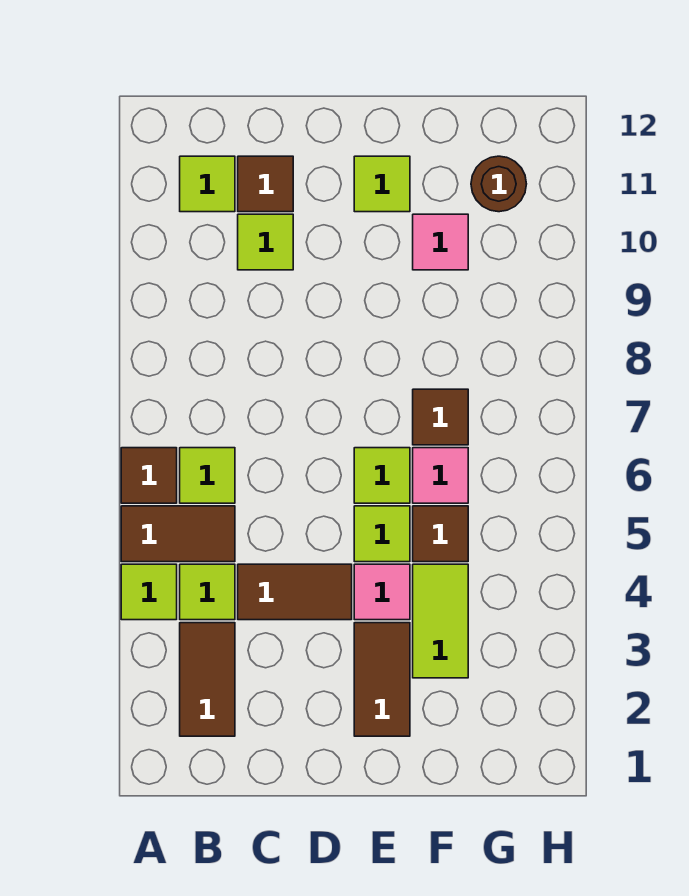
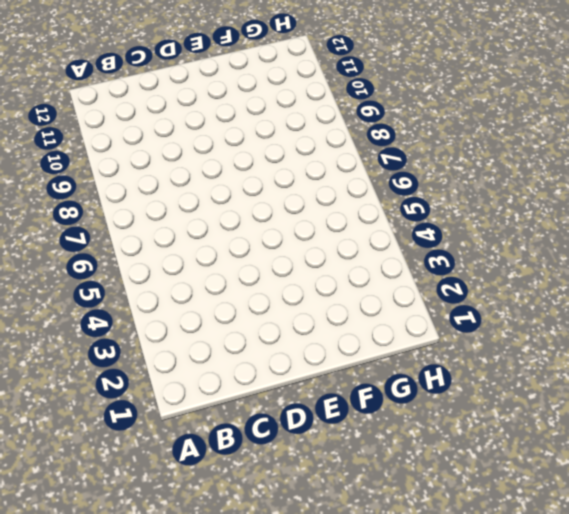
none -> lime tile A4 level 1
none -> brown tile A5:B5 level 1
none -> brown tile A6 level 1

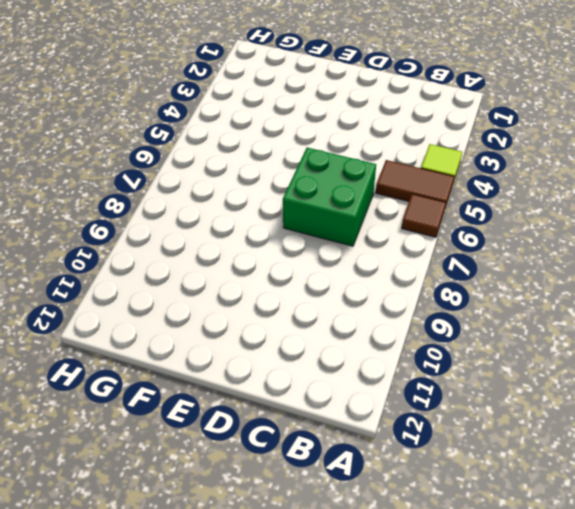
green brick C6:D7 level 1 -> none
none -> brown tile B2:B3 level 1
none -> lime tile B4 level 1
none -> lime tile B6 level 1

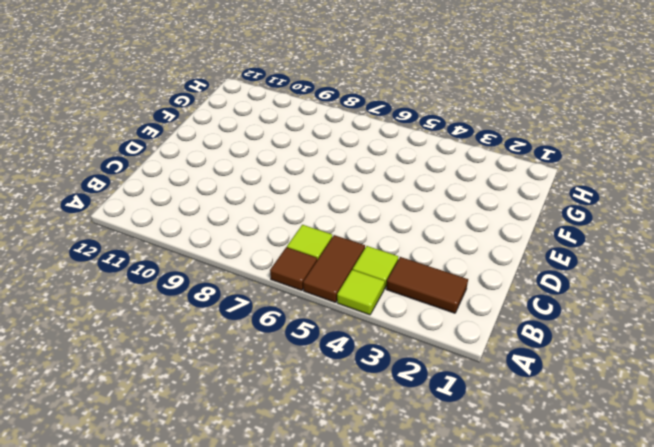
none -> lime tile B11 level 1
none -> brown tile C4:D4 level 1
none -> lime tile C10 level 1

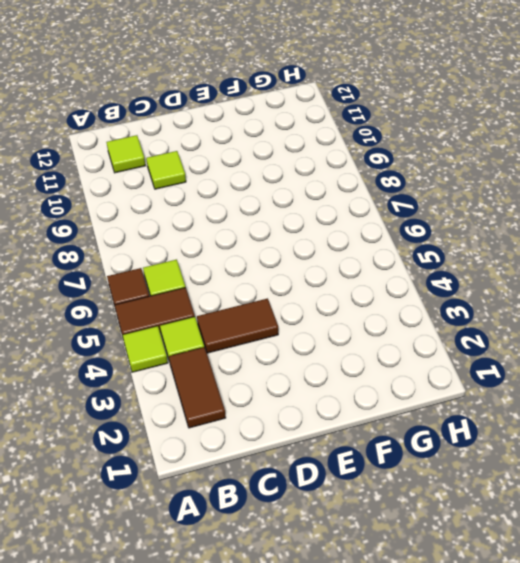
none -> brown tile C11 level 1
none -> brown tile E2:E3 level 1
none -> pink tile E4 level 1

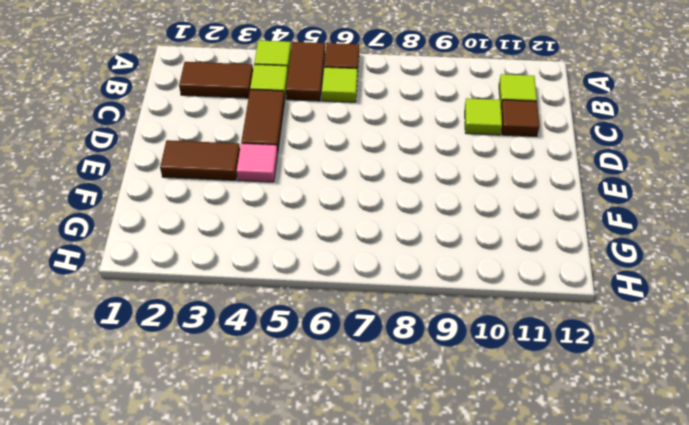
none -> lime tile E5 level 1
none -> lime tile E6 level 1
none -> lime tile E11 level 1

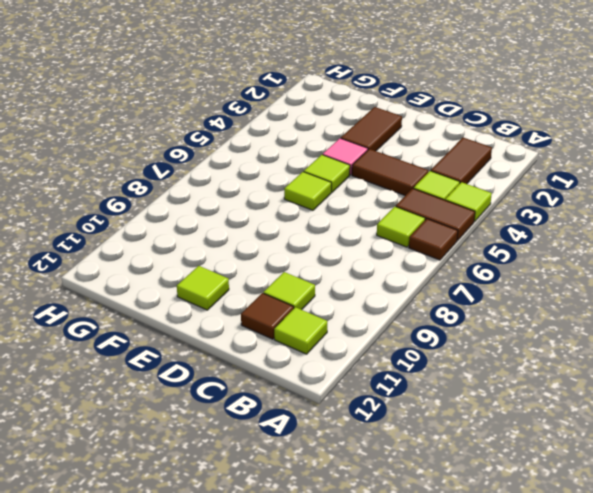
none -> lime tile F3:F4 level 1
none -> brown tile F5 level 1
none -> pink tile F6 level 1

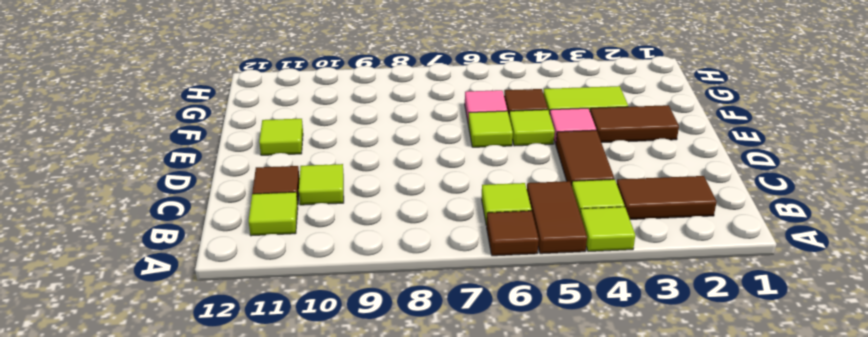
none -> brown tile F7 level 1
none -> pink tile F10 level 1
none -> brown round brick G11 level 1

